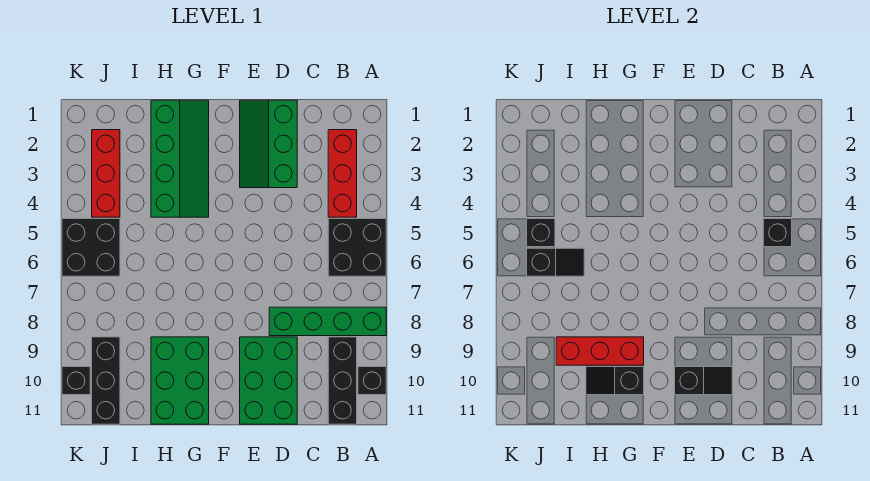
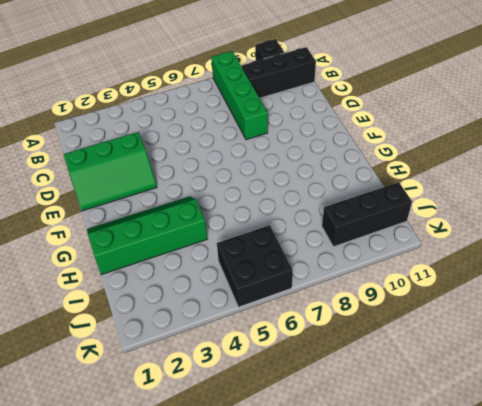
none -> black brick A5:B6 level 1
none -> red brick B2:B4 level 1
none -> green brick D9:E11 level 1

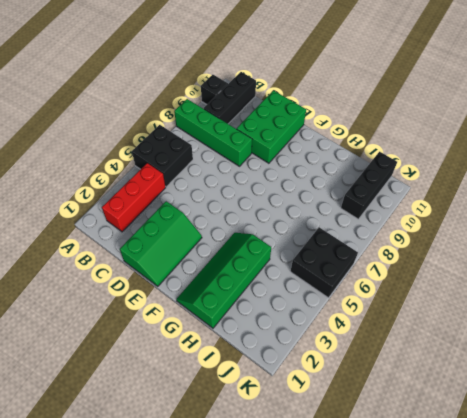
none -> green brick G9:H11 level 1
none -> red brick J2:J4 level 1
none -> black brick K10 level 1

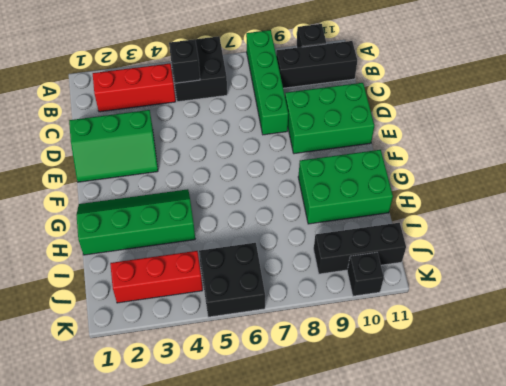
none -> black slope D10:E10 level 2 top E
none -> red brick G9:I9 level 2
none -> black slope G10:H10 level 2 top G

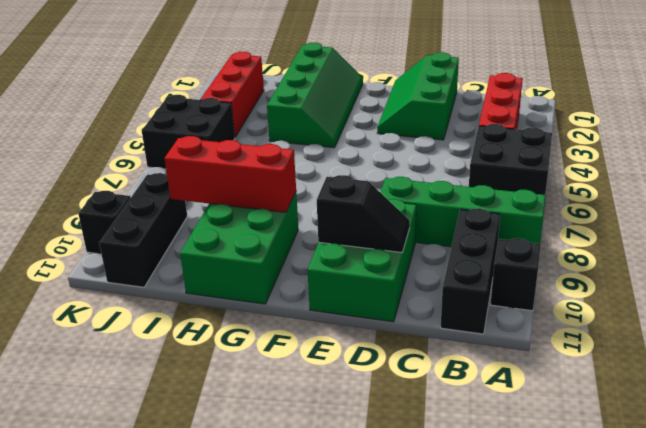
none -> black brick B5 level 2
none -> black slope G10:H10 level 2 top G
none -> black slope I6:J6 level 2 top J

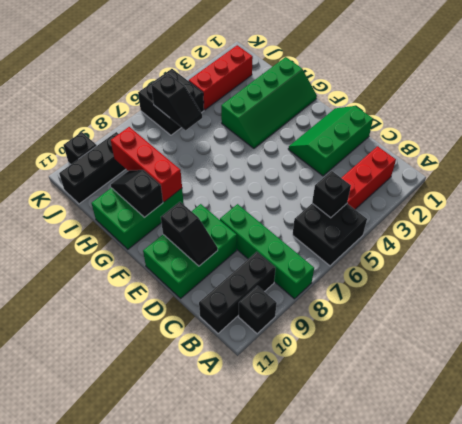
none -> black brick J5 level 2

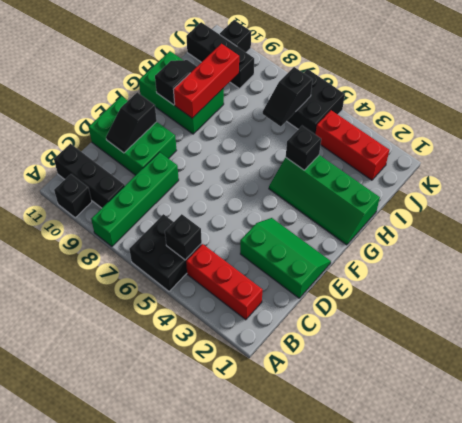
black brick H4 level 2 -> black brick J5 level 2

